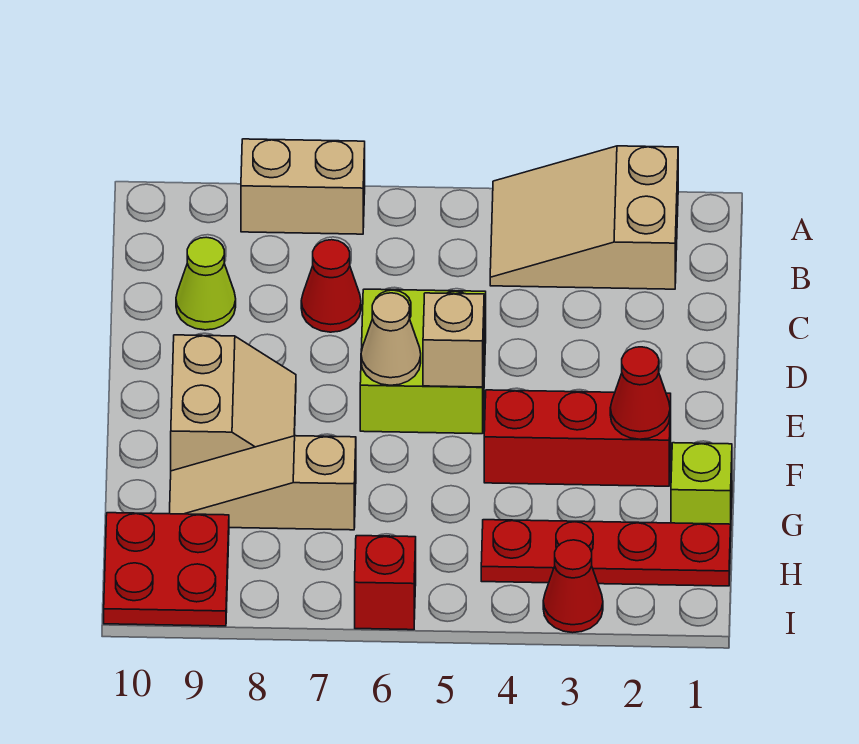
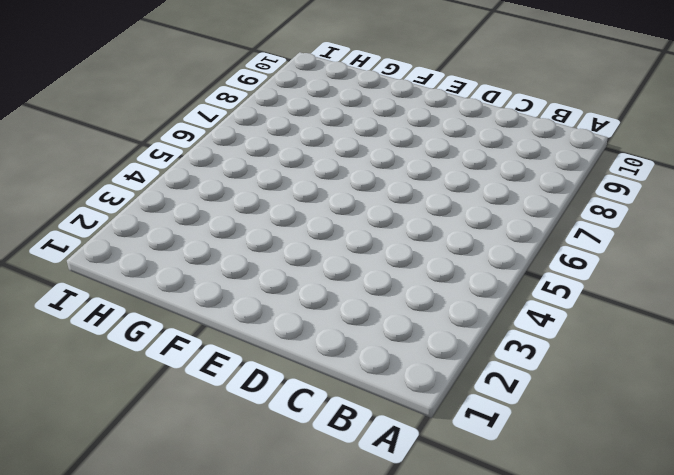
none -> tan slope A2:B4 level 1 top 2
none -> tan brick A7:A8 level 1
none -> red cone C7 level 1

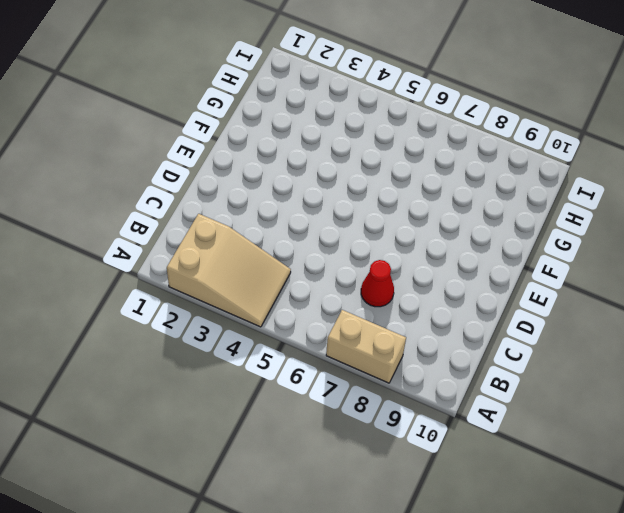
none -> lime cone C9 level 1
none -> lime brick D5:E6 level 1
none -> tan slope E8:F9 level 1 top 9

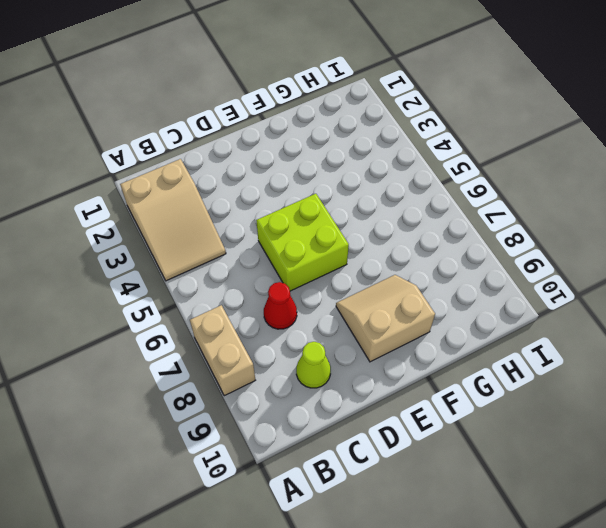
none -> red brick F2:F4 level 1
none -> lime brick G1 level 1
none -> tan slope G7:G9 level 1 top 7

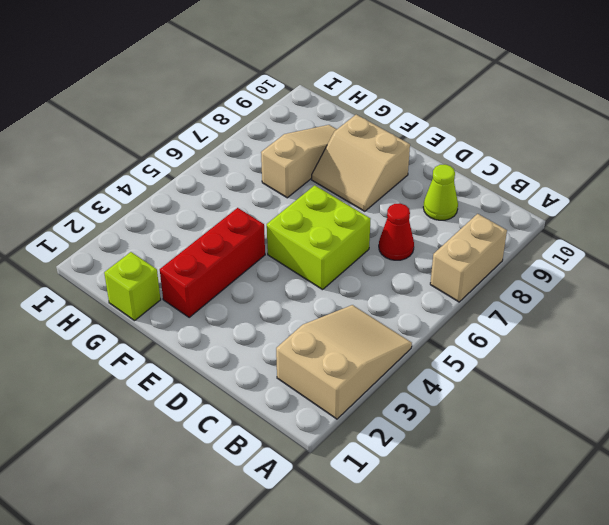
none -> red plate H1:H4 level 1
none -> red plate H9:I10 level 1
none -> red cone I3 level 1

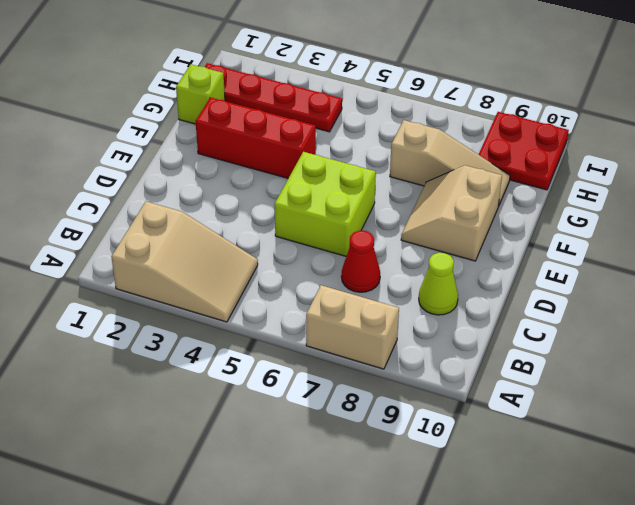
none -> red cone I3 level 1
none -> red brick I6 level 1
none -> tan brick E5 level 2

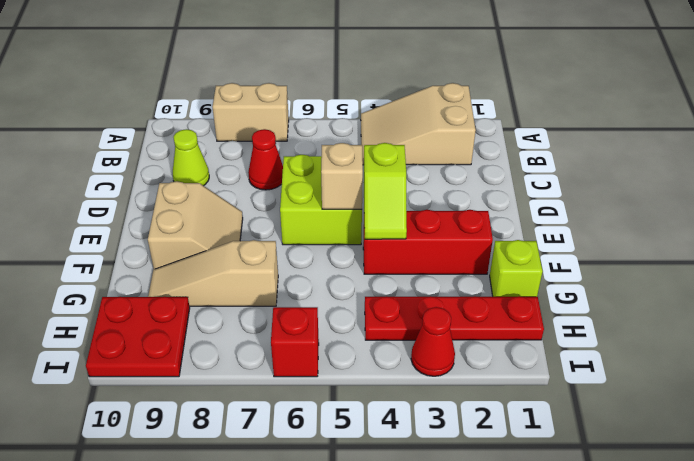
lime slope E4:F4 level 2 top E -> none
none -> tan cone E6 level 2
none -> red cone F2 level 2

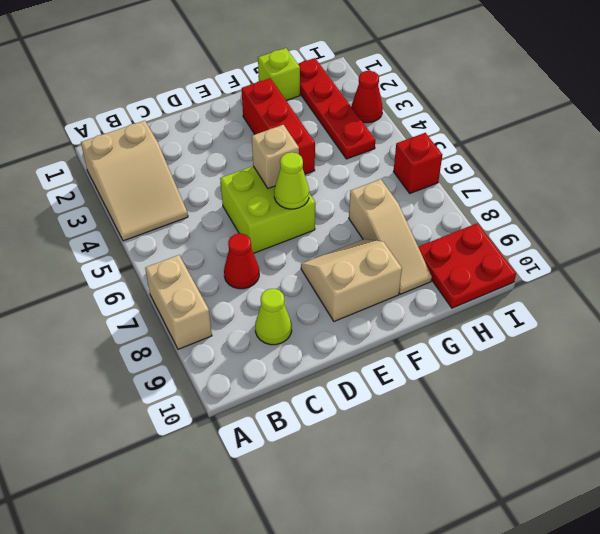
lime cone E6 level 2 -> tan cone E6 level 2
none -> red cone F2 level 2

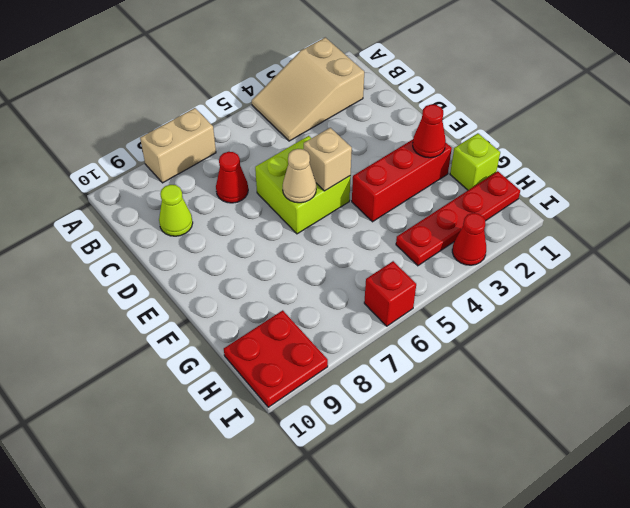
none -> tan slope E8:F9 level 1 top 9
none -> tan slope G7:G9 level 1 top 7

